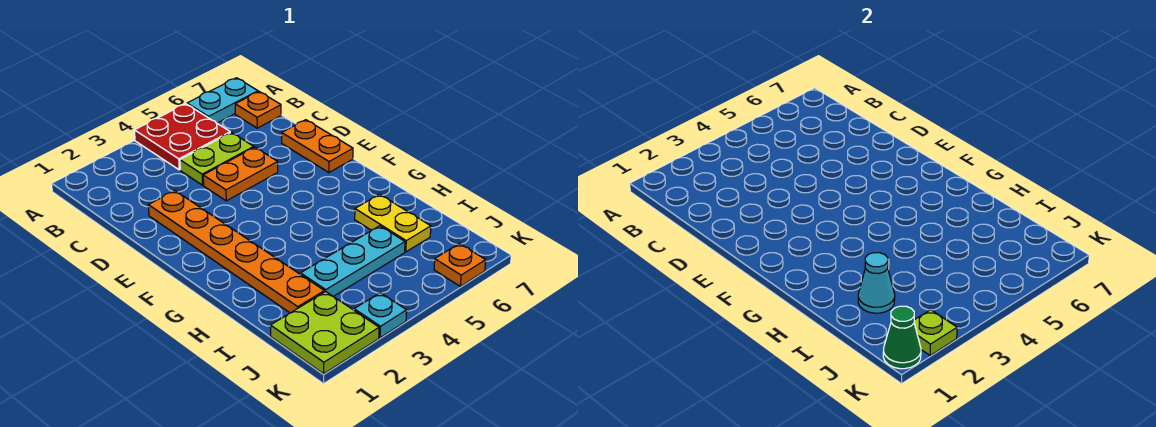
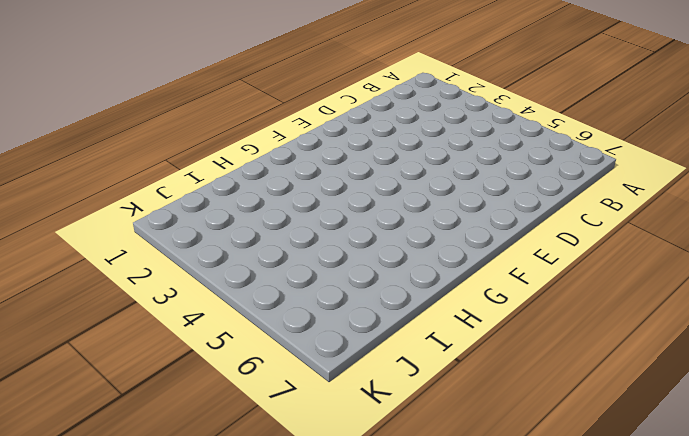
none -> red plate A4:B5 level 1
none -> cyan plate A6:A7 level 1
none -> orange plate B7 level 1

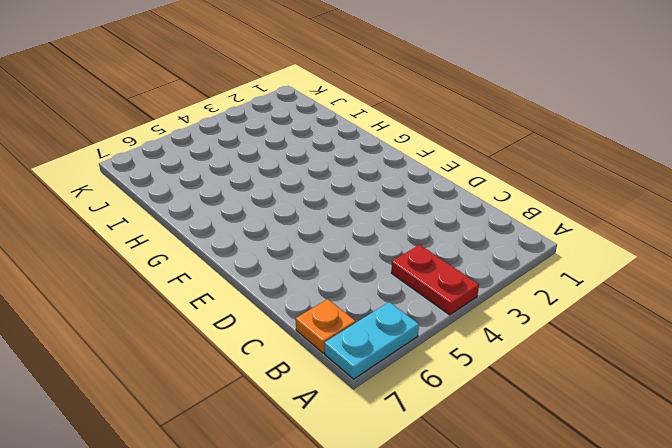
red plate A4:B4 level 1 -> red plate A4:B5 level 1
none -> lime plate C4:C5 level 1
none -> orange plate D2:I2 level 1
none -> orange plate D4:D5 level 1

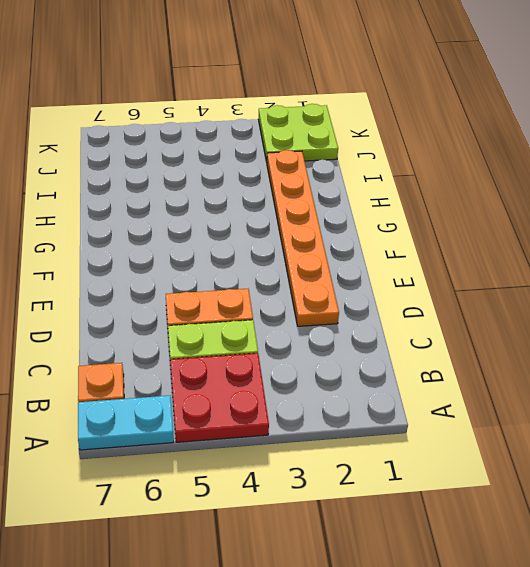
none -> orange plate D7:E7 level 1
none -> yellow plate H6:I6 level 1
none -> cyan plate I3:I5 level 1

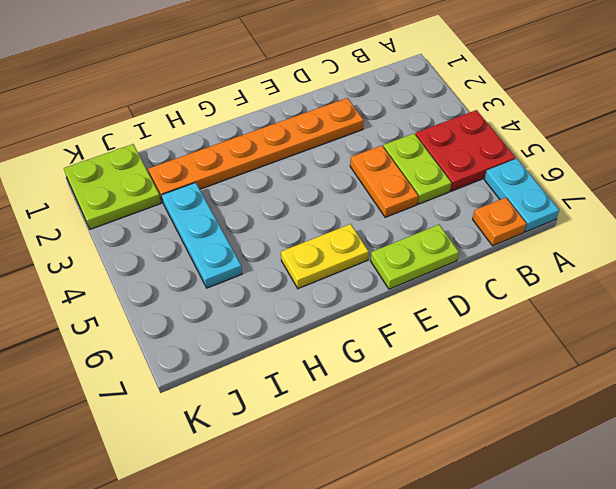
lime plate D7:E7 level 1 -> orange plate D7:E7 level 1
yellow plate F6:G6 level 1 -> yellow plate H6:I6 level 1
none -> cyan plate K3 level 1
none -> orange plate K6 level 1
none -> cyan cone I2 level 2

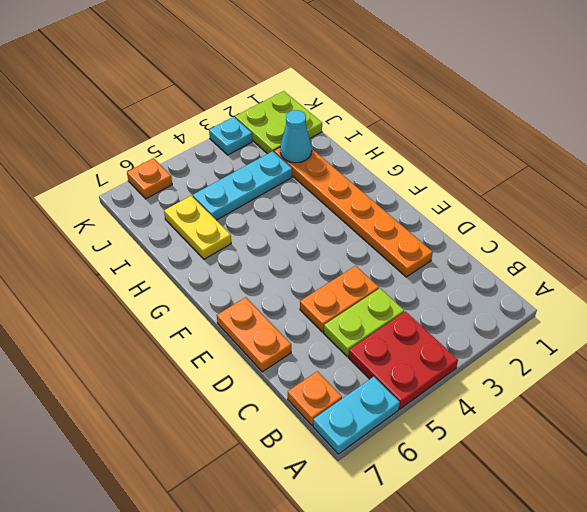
none -> green cone K1 level 2
none -> lime plate K2 level 2

